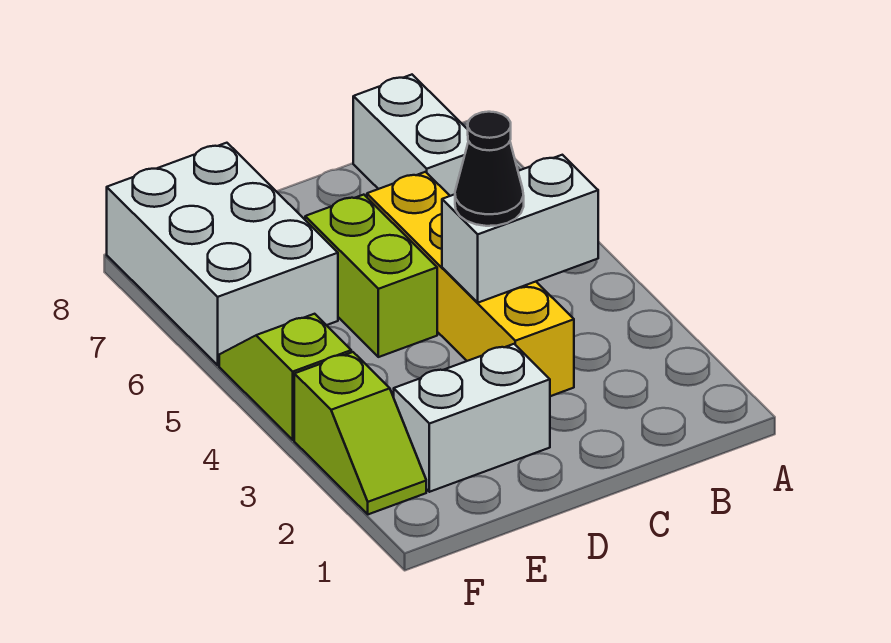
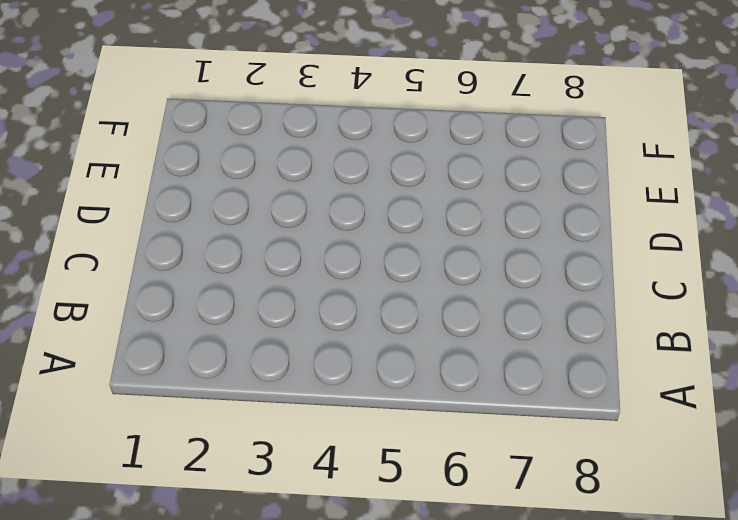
none -> white brick B7:B8 level 1
none -> yellow brick C3:C6 level 1

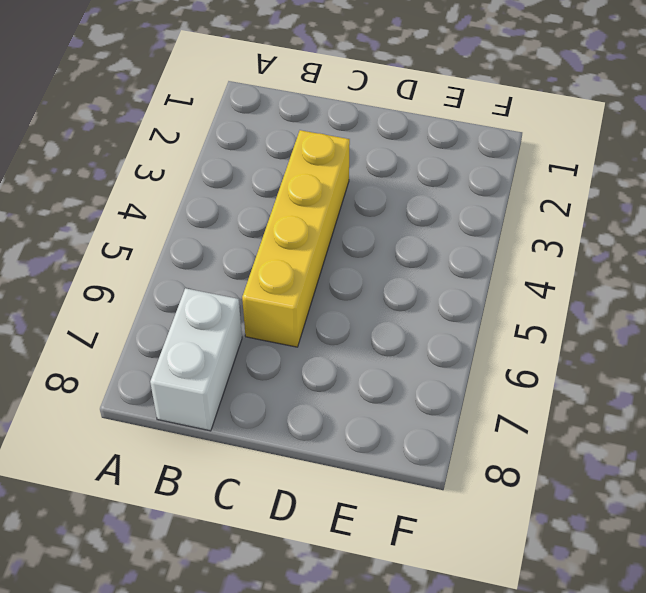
none -> white brick D2:E2 level 1
none -> lime brick D5:D6 level 1

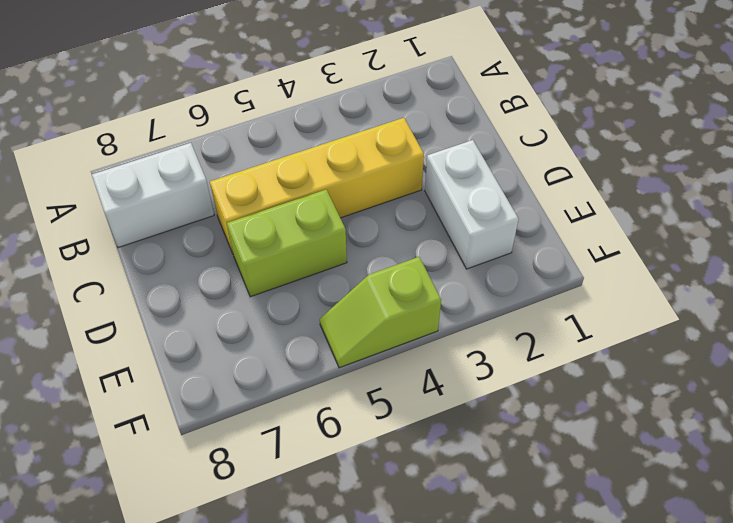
none -> white brick E6:F8 level 1
none -> lime slope F2:F3 level 1 top 3

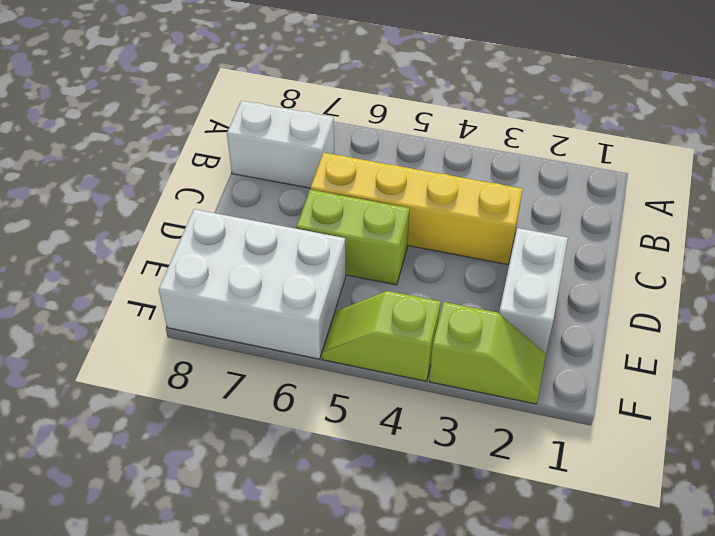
none -> white brick B4:C4 level 2
none -> black cone C4 level 3

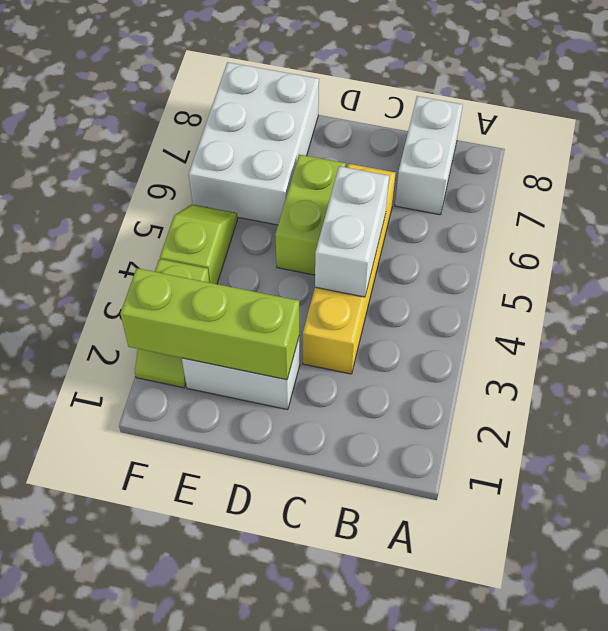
white brick C4:C5 level 2 -> white brick B4:C4 level 2
lime brick D2:F2 level 2 -> none
none -> black cone C4 level 3

